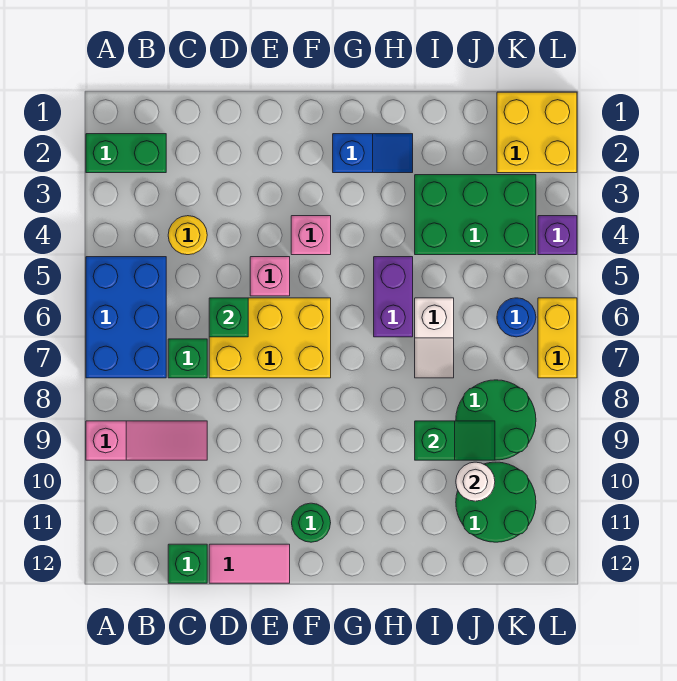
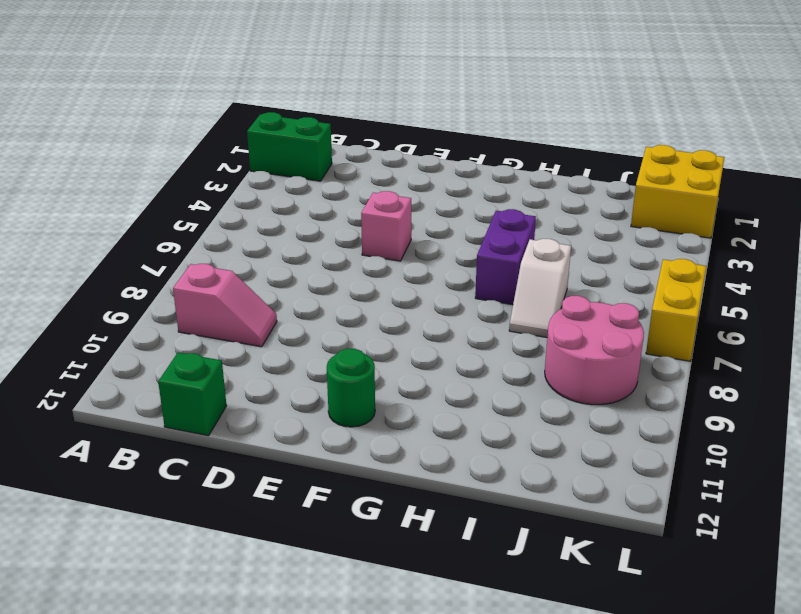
pink slope B9:C9 level 1 top B -> pink slope A9:C9 level 1 top A
pink round brick J8:K9 level 1 -> green round brick J8:K9 level 1
none -> blue brick A5:B7 level 1
none -> yellow round brick C4 level 1
none -> green brick C7 level 1

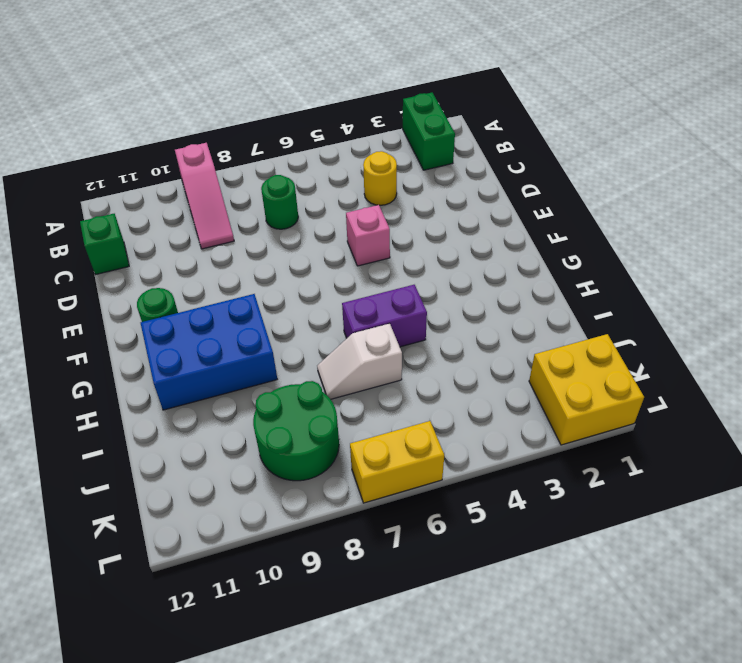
green round brick C7 level 1 -> green brick C7 level 1
blue brick G9:H11 level 1 -> blue brick A5:B7 level 1
none -> yellow brick D6:F7 level 1
none -> pink tile D12:E12 level 1
none -> pink brick F4 level 1

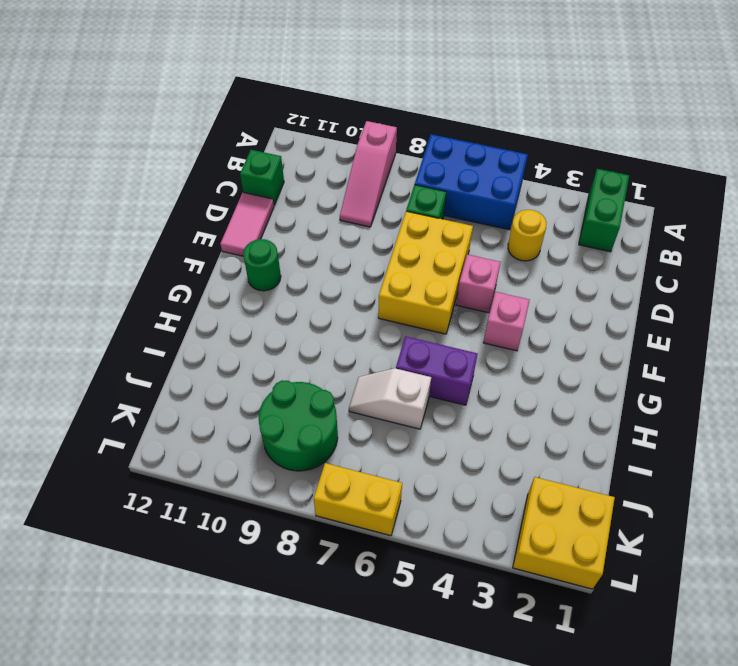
none -> blue slope G2:H2 level 1 top G
none -> green brick I3:K4 level 1
none -> green round brick J10:K11 level 1

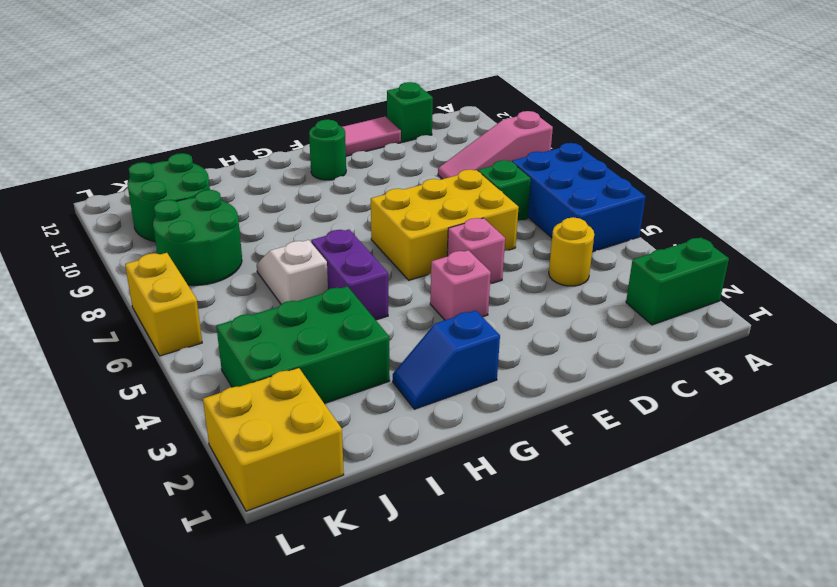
none -> blue round brick K6 level 1
none -> purple brick L4 level 1
none -> green brick D6 level 2

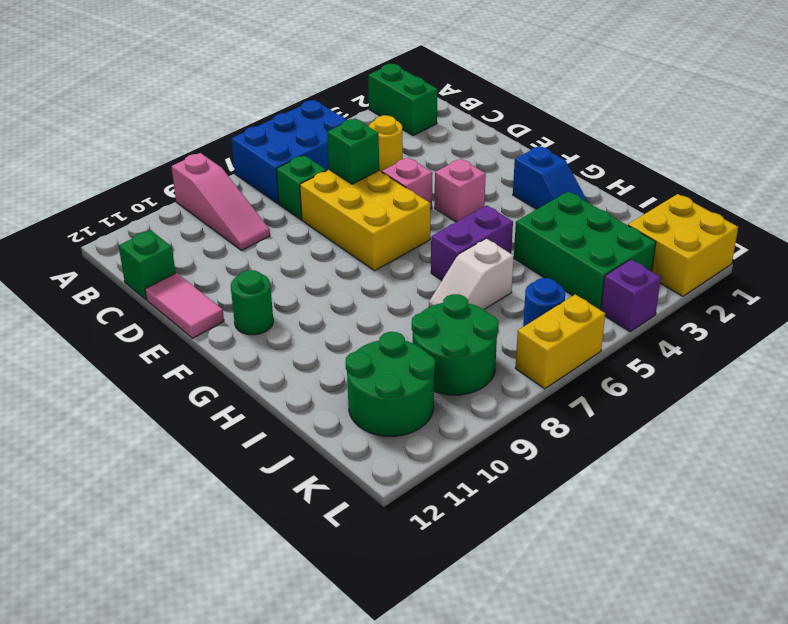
none -> green slope I9:J9 level 2 top I
none -> white round brick J10 level 2

